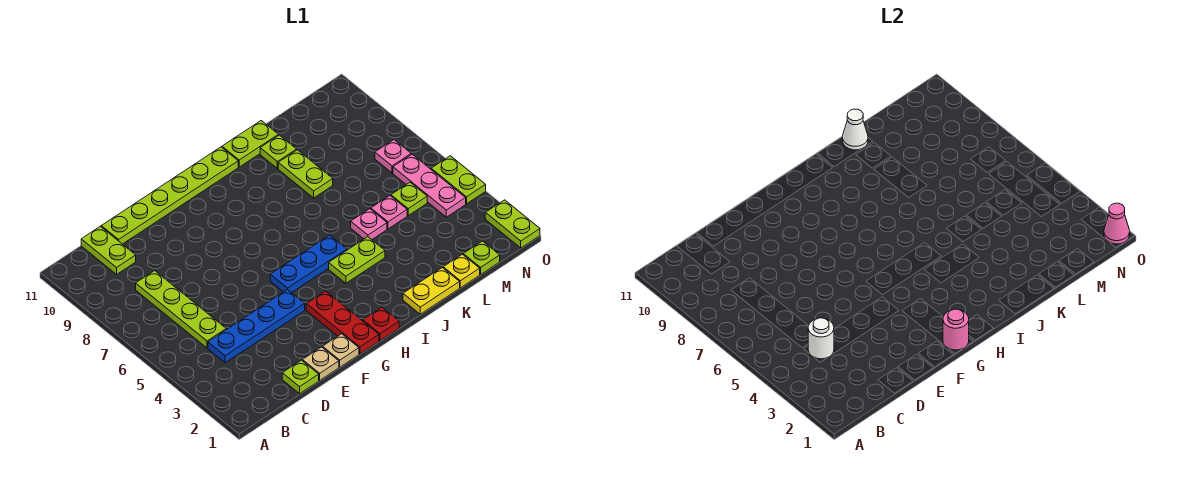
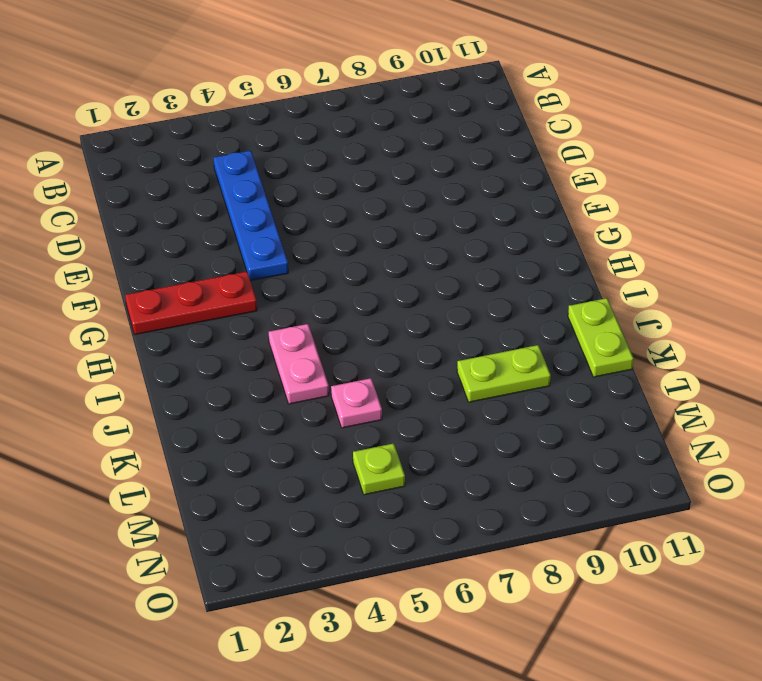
pink plate I4:J4 level 1 -> lime plate I4:J4 level 1
none -> lime plate C5:C8 level 1
none -> lime plate C10:C11 level 1
none -> lime plate D1 level 1

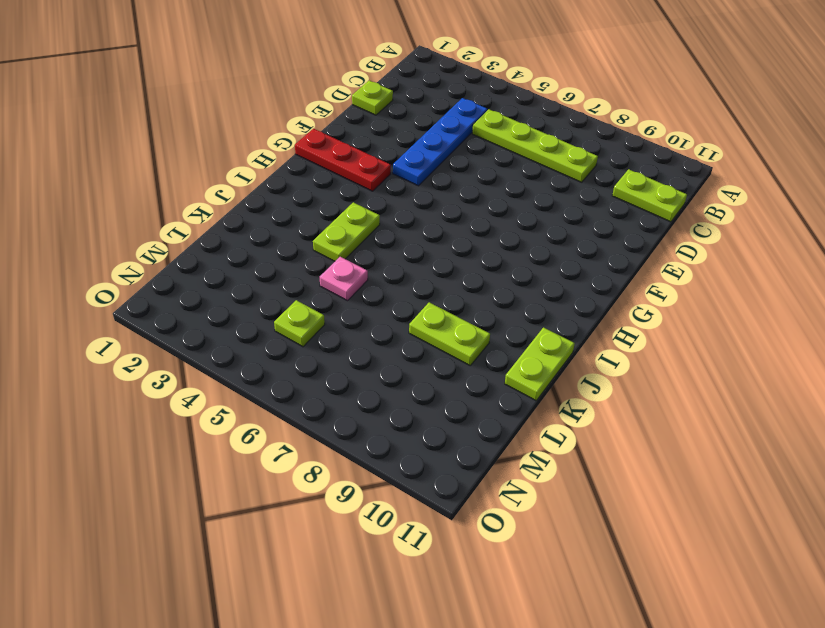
none -> lime plate D11:I11 level 1
none -> tan plate E1 level 1
none -> tan plate F1 level 1

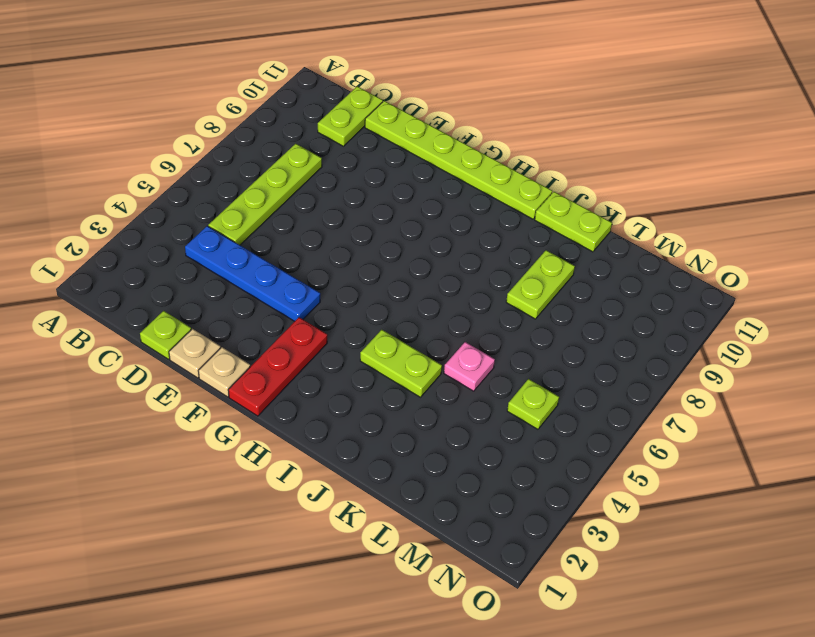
none -> blue plate G5:I5 level 1
none -> red plate H1 level 1
none -> yellow plate J1:K1 level 1

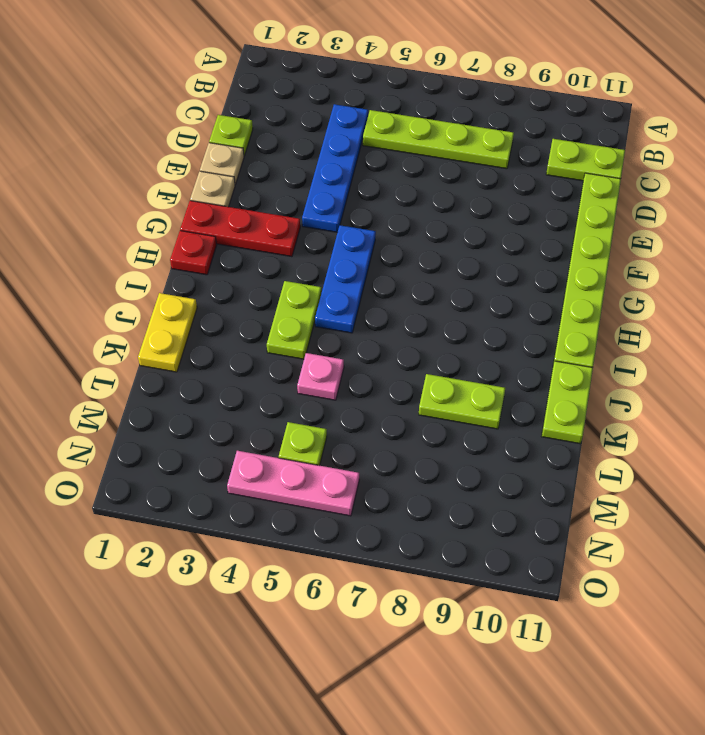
none -> lime plate K10 level 1
none -> yellow plate L1 level 1
none -> pink plate L5 level 1

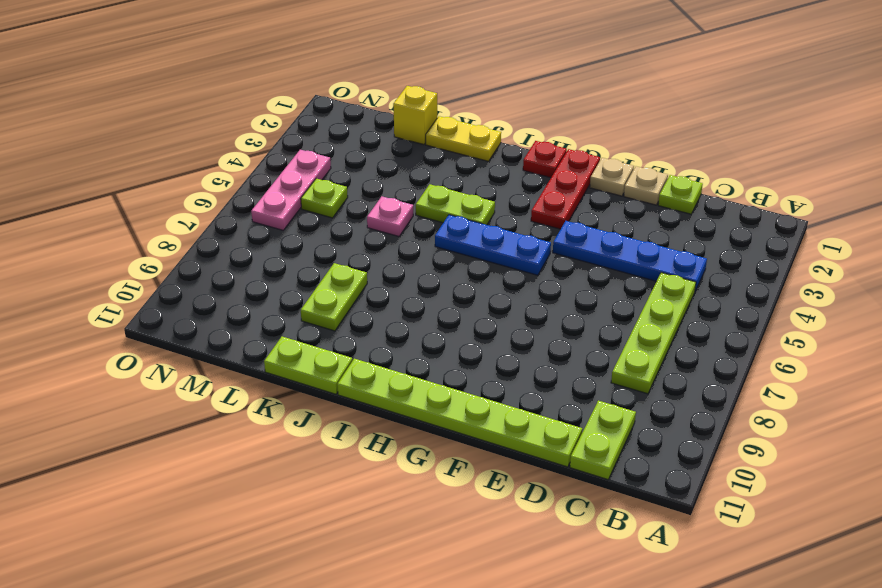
yellow brick L1 level 1 -> yellow plate L1 level 1
none -> lime plate K10 level 1
none -> pink plate L5 level 1
none -> lime plate M1 level 1

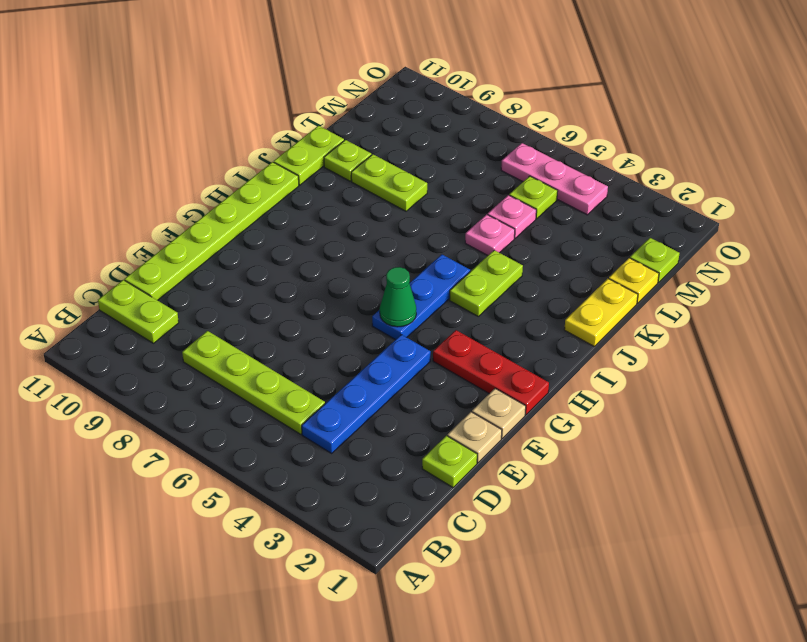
green cone G5 level 2 -> none
none -> red plate H1 level 1
none -> pink plate N7 level 1
none -> lime plate O1:O2 level 1

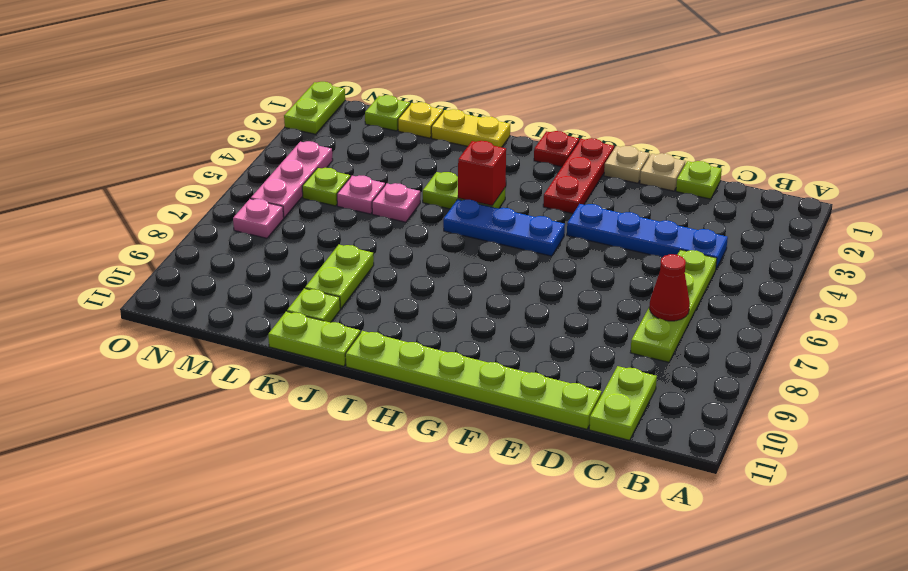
red cone C7 level 2 -> none
red brick I4 level 2 -> none
none -> lime plate O4:O5 level 1
none -> white round brick C4 level 2
none -> pink round brick G1 level 2

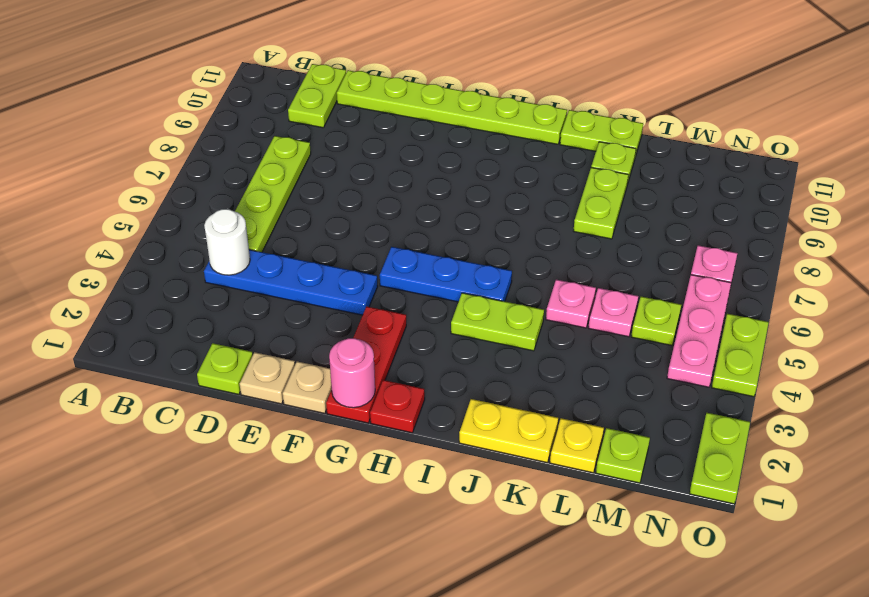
none -> white cone K11 level 2
none -> pink cone O1 level 2

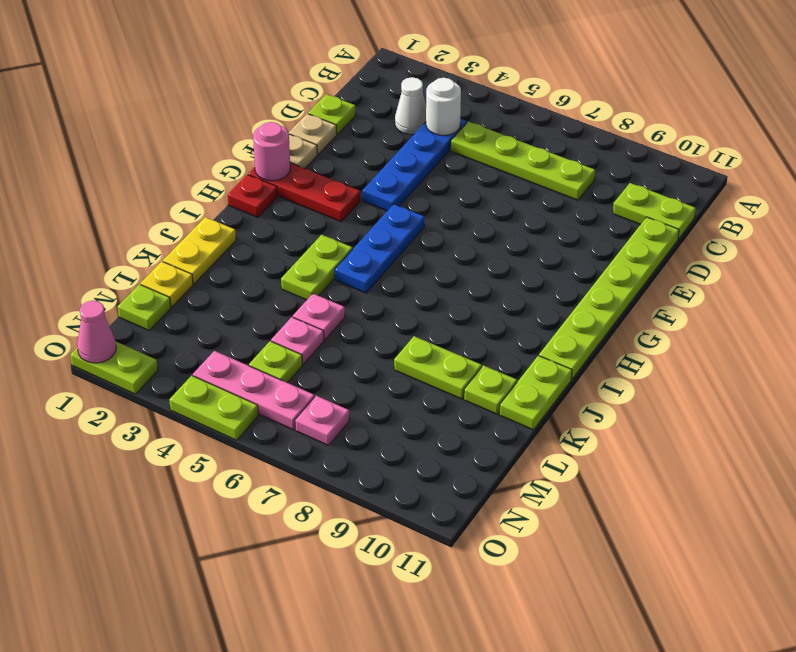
white cone C3 level 1 -> white cone K11 level 2

